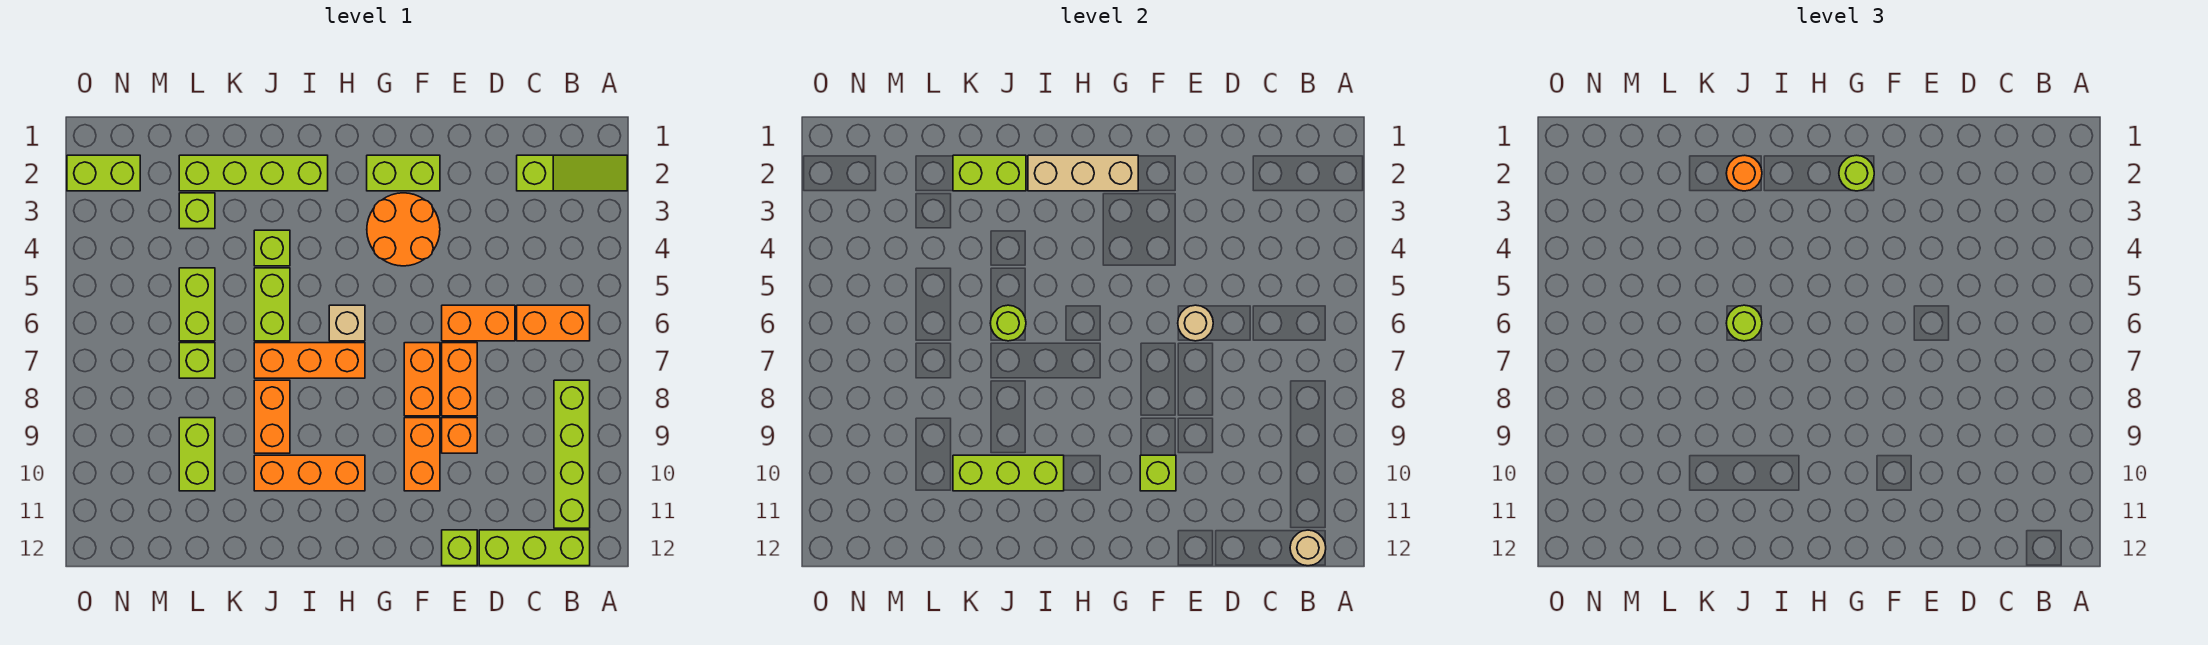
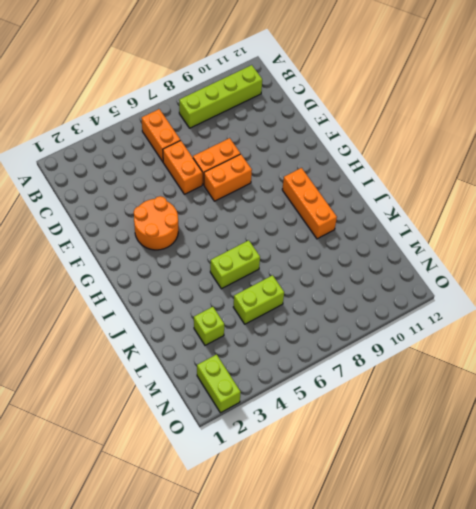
none -> lime slope A2:C2 level 1 top C
none -> lime brick B12:D12 level 1
none -> orange brick E9 level 1
none -> lime brick E12 level 1

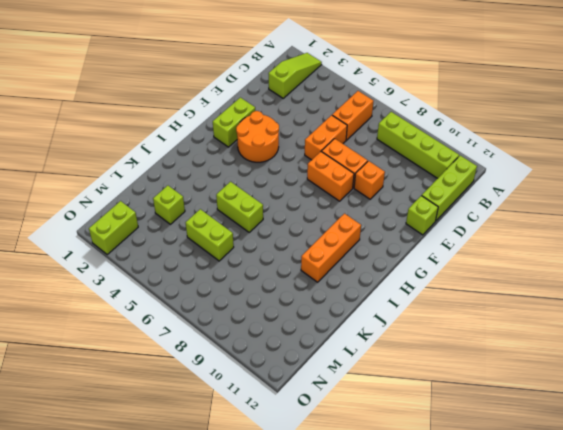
none -> orange brick F9:F10 level 1
none -> tan brick H6 level 1
none -> orange brick H7:J7 level 1
none -> lime brick I2:L2 level 1

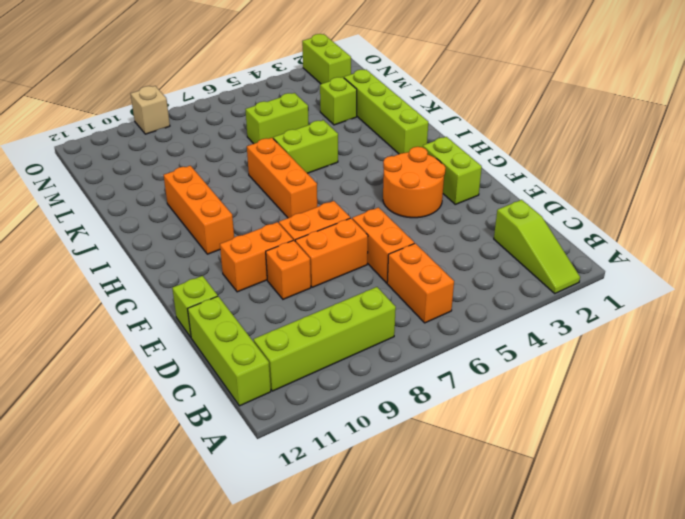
tan brick O9 level 1 -> tan brick H6 level 1
none -> lime brick J4 level 1
none -> orange brick J8:J9 level 1
none -> lime brick L7 level 1
none -> lime brick L9:L10 level 1

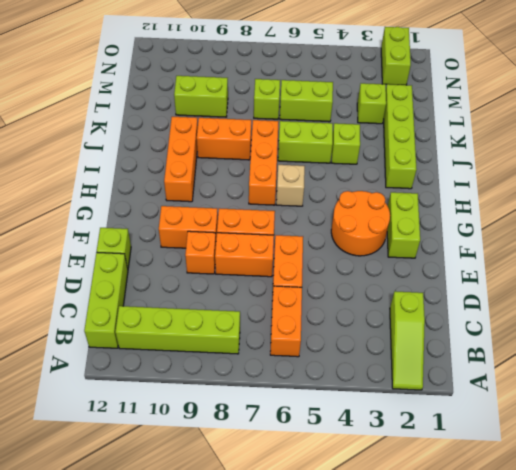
none -> tan round brick B12 level 2
none -> tan round brick E6 level 2
none -> lime brick F10 level 2
none -> tan brick G2:I2 level 2

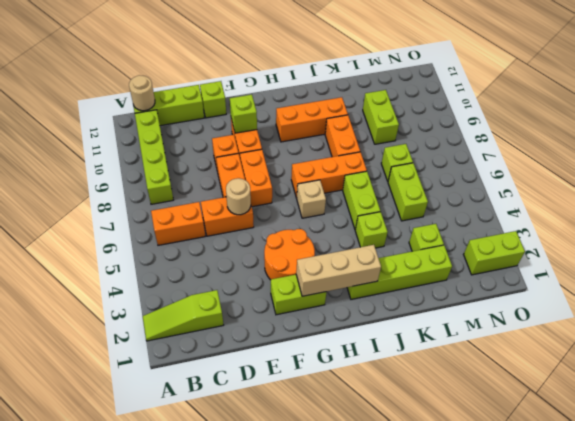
none -> lime brick I10:K10 level 2
none -> lime brick J2:K2 level 2
none -> lime round brick J6 level 2
none -> lime round brick G2 level 3

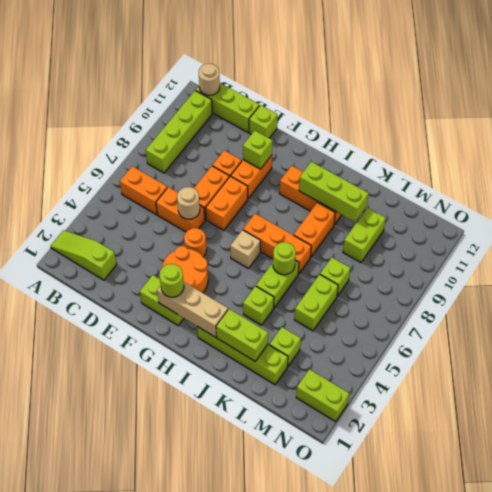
orange round brick F5 level 1 -> orange round brick J2 level 3
none -> lime round brick J6 level 3

